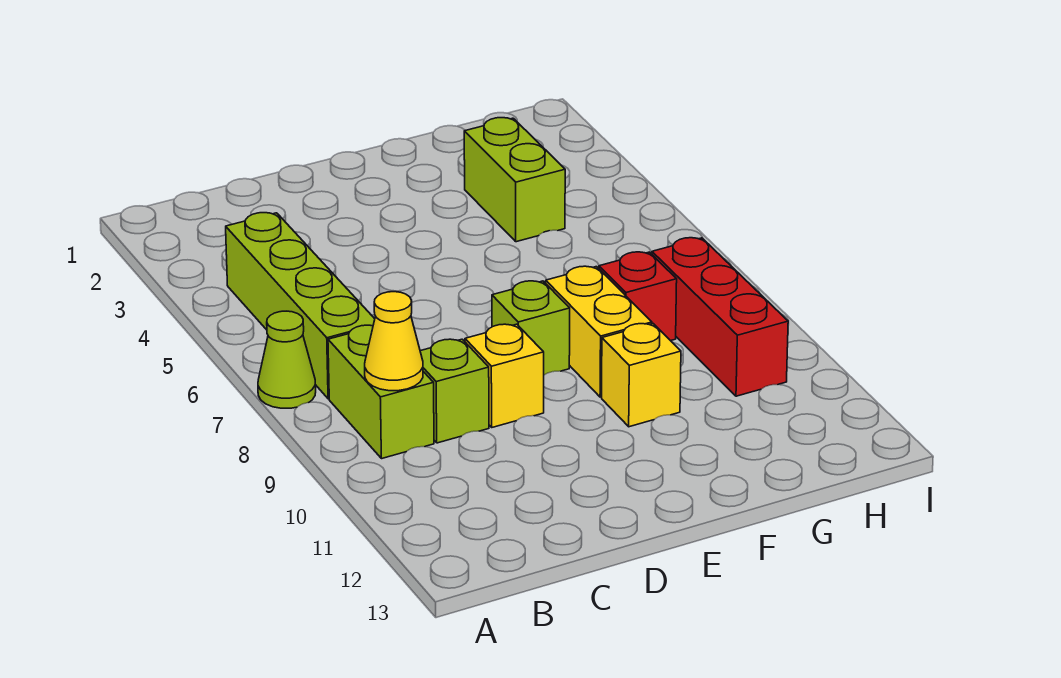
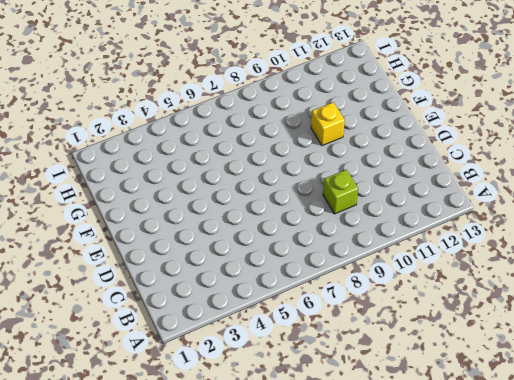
none -> lime cone A7 level 1
none -> lime brick B4:B7 level 1
none -> lime brick B8:B9 level 1

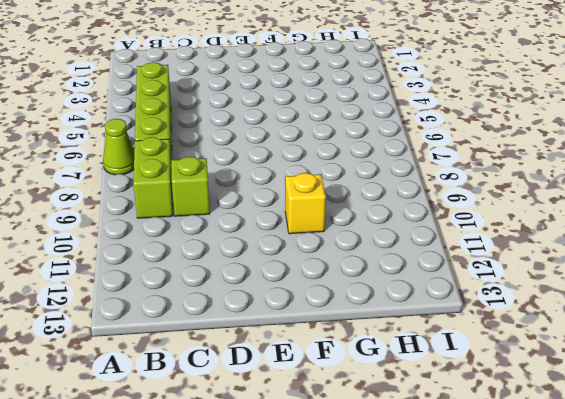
none -> yellow brick D9 level 1
none -> lime brick E8 level 1
none -> yellow brick F8:F9 level 1

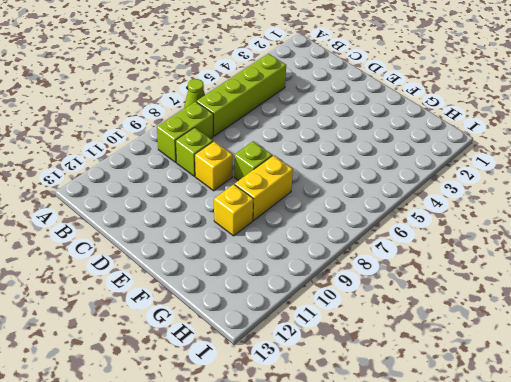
none -> lime brick G3:G4 level 1
none -> red brick G8 level 1
none -> red brick H8:H10 level 1

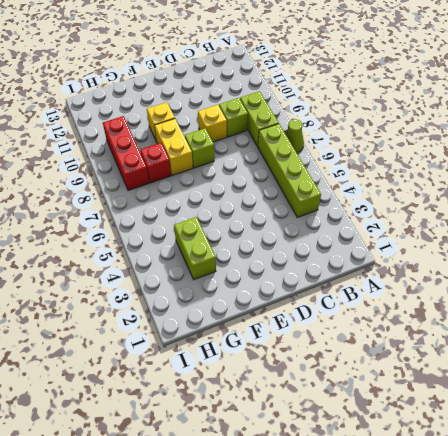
none -> yellow cone B9 level 2

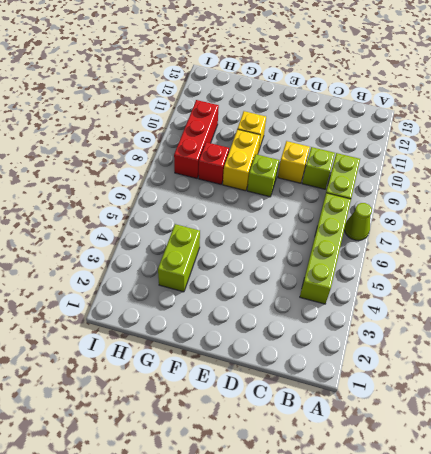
none -> yellow cone B9 level 2

